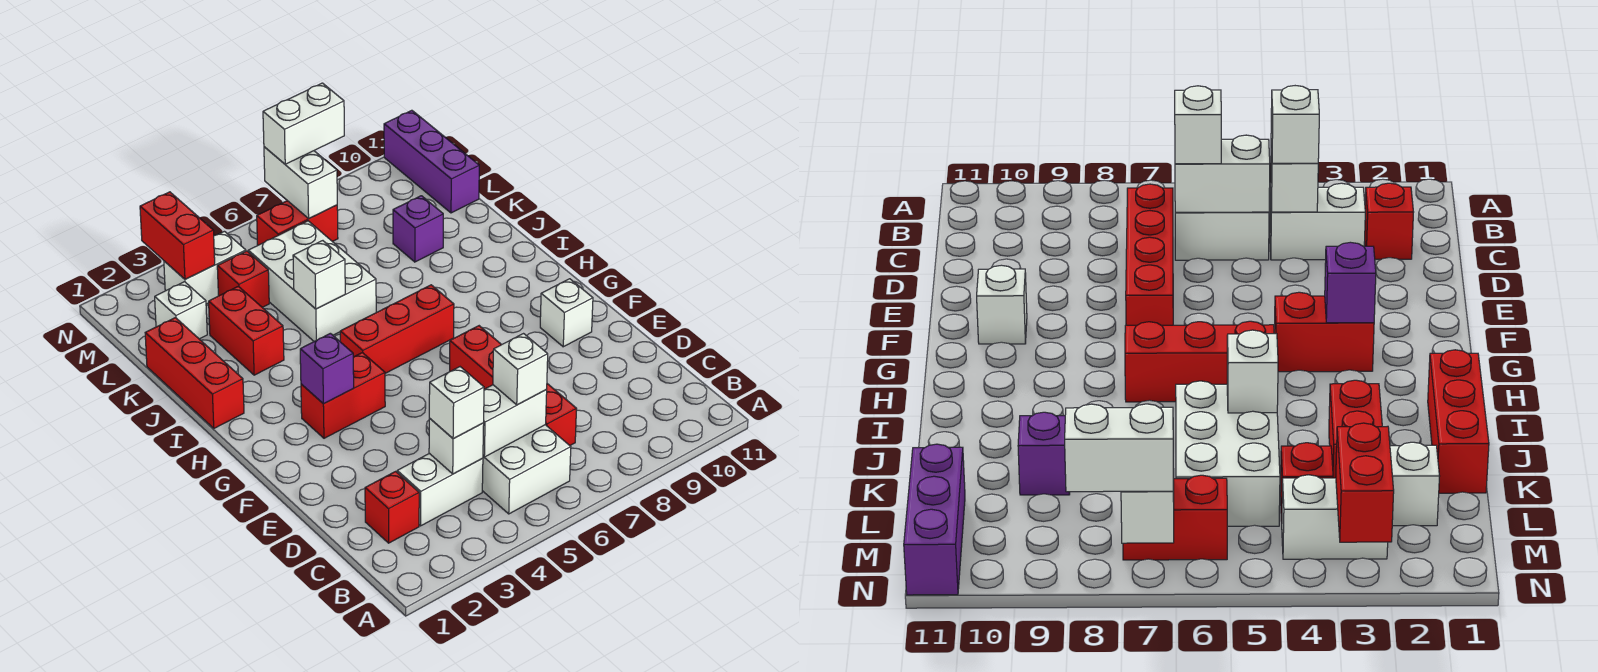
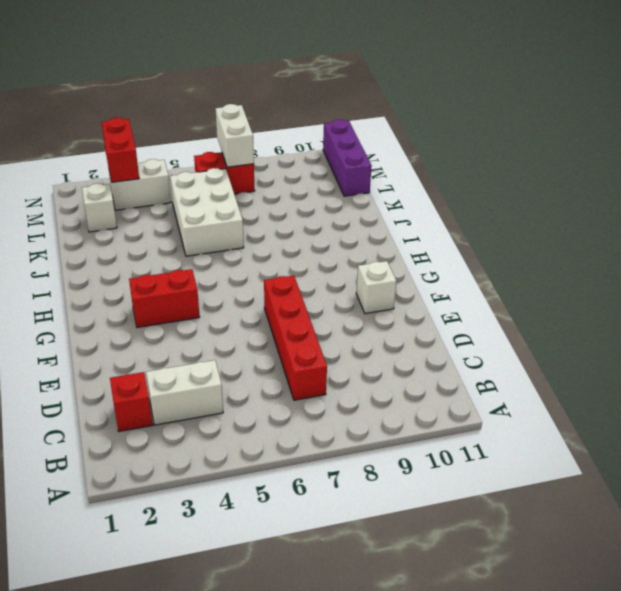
none -> white brick B5:C6 level 1
none -> red brick H5:H7 level 1
none -> red brick I1:K1 level 1

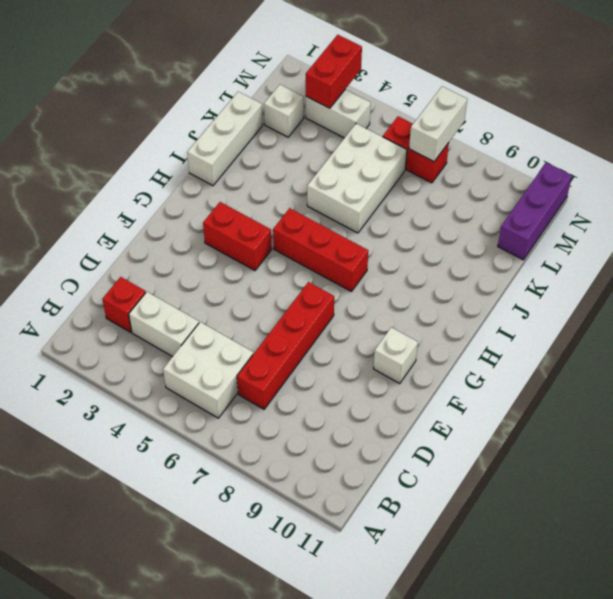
white brick I1:K1 level 1 -> red brick I1:K1 level 1
none -> red brick J3:K3 level 1
none -> purple brick K9 level 1
none -> red brick L4 level 1

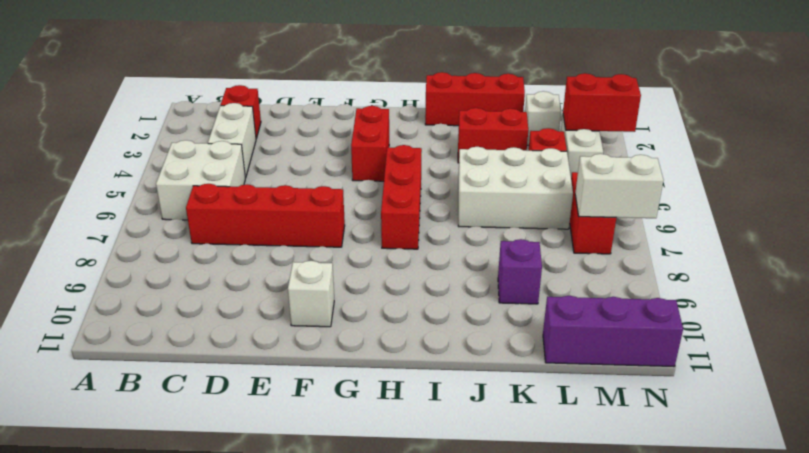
none -> white brick C4 level 2
none -> white brick C5:C6 level 2
none -> purple brick G3 level 2

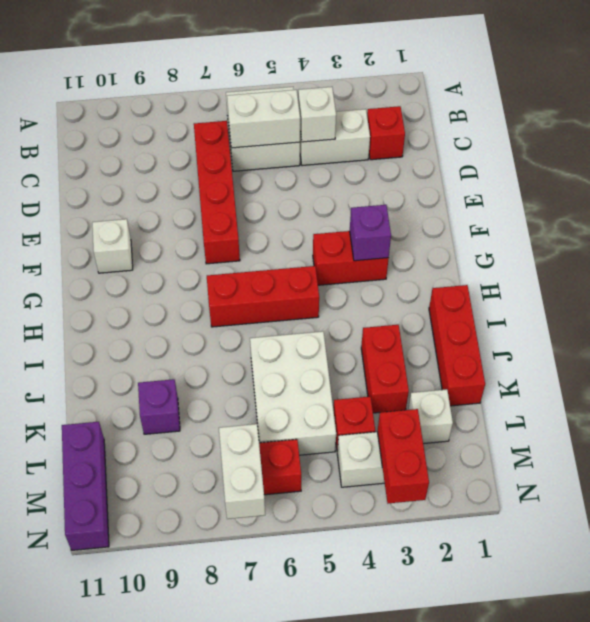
none -> white brick J5 level 2
none -> white brick C4 level 3
none -> white brick C6 level 3

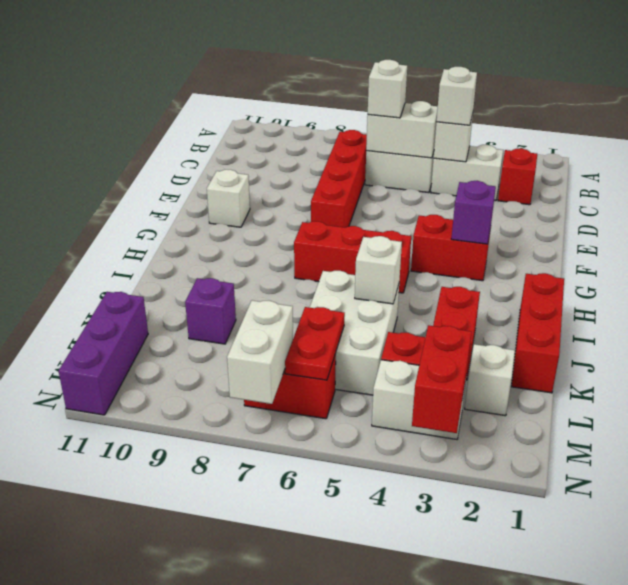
red plate L6:M6 level 2 -> none
none -> white brick N7:N8 level 3

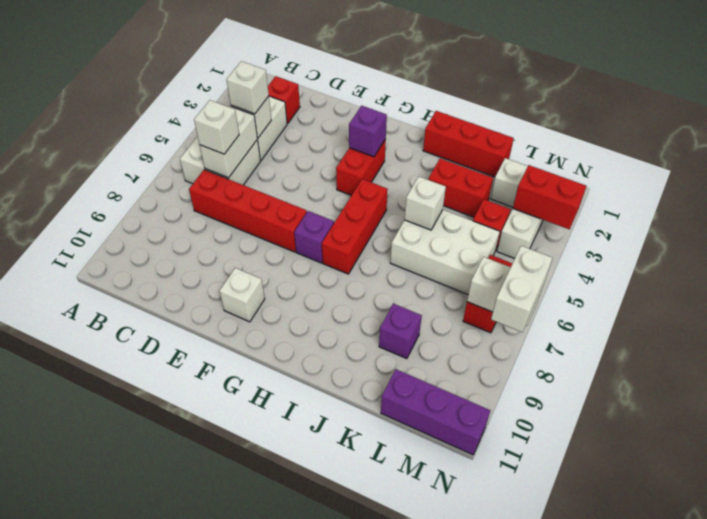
purple brick G7 level 1 -> none

